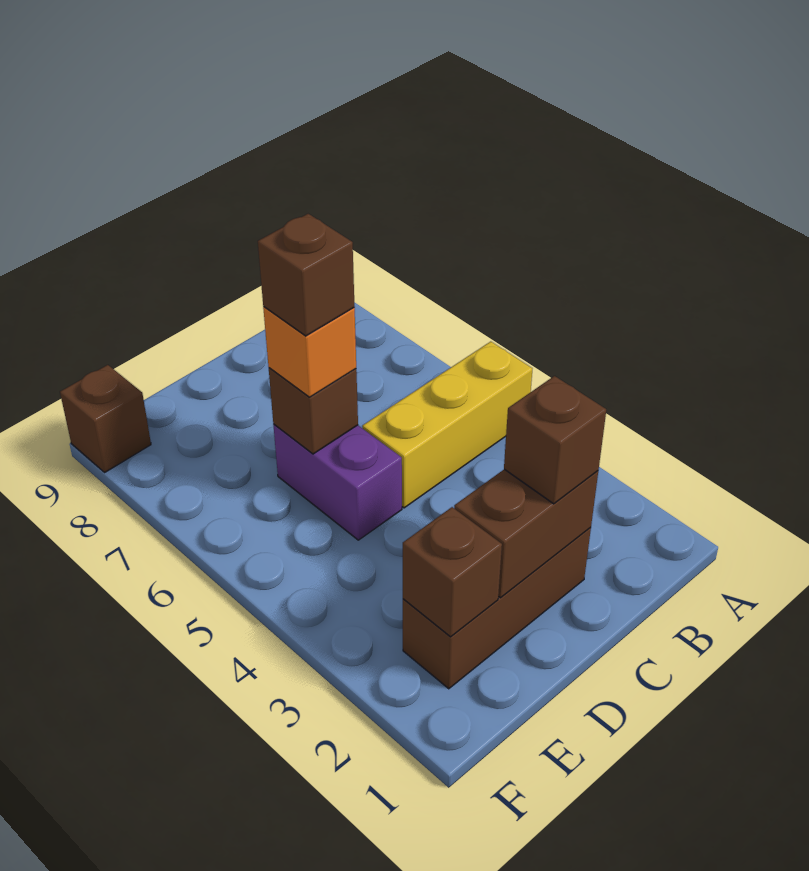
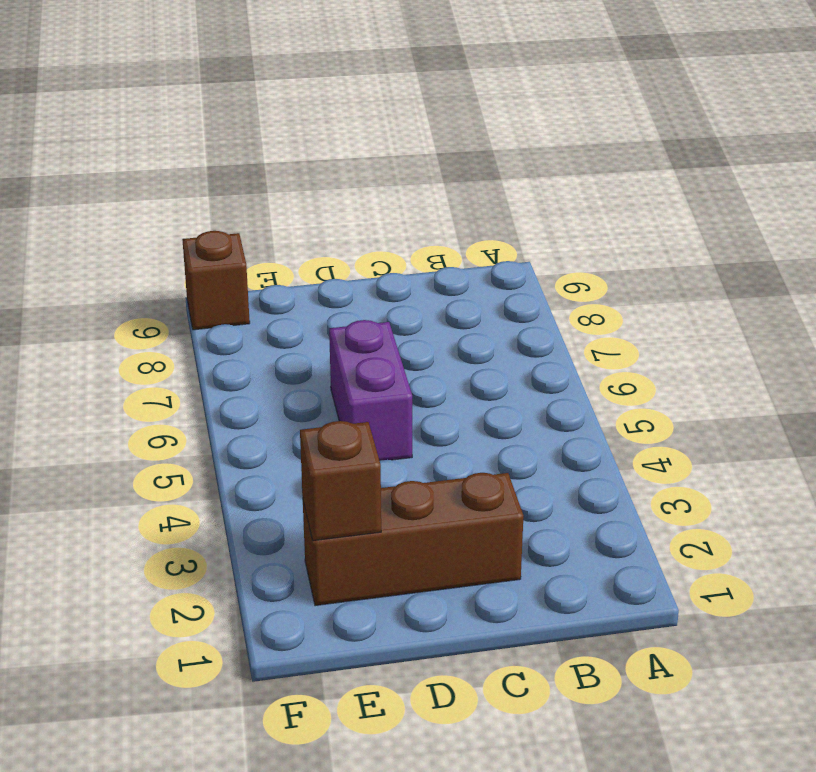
none -> yellow brick A5:C5 level 1
none -> brown brick C2:D2 level 2

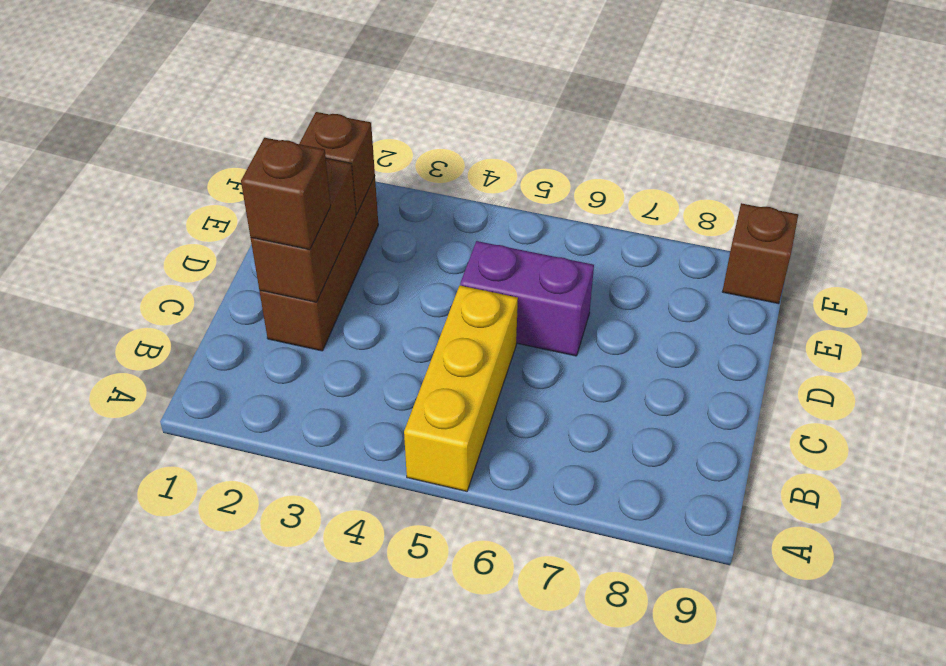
none -> brown brick D6 level 2
none -> orange brick D6 level 3

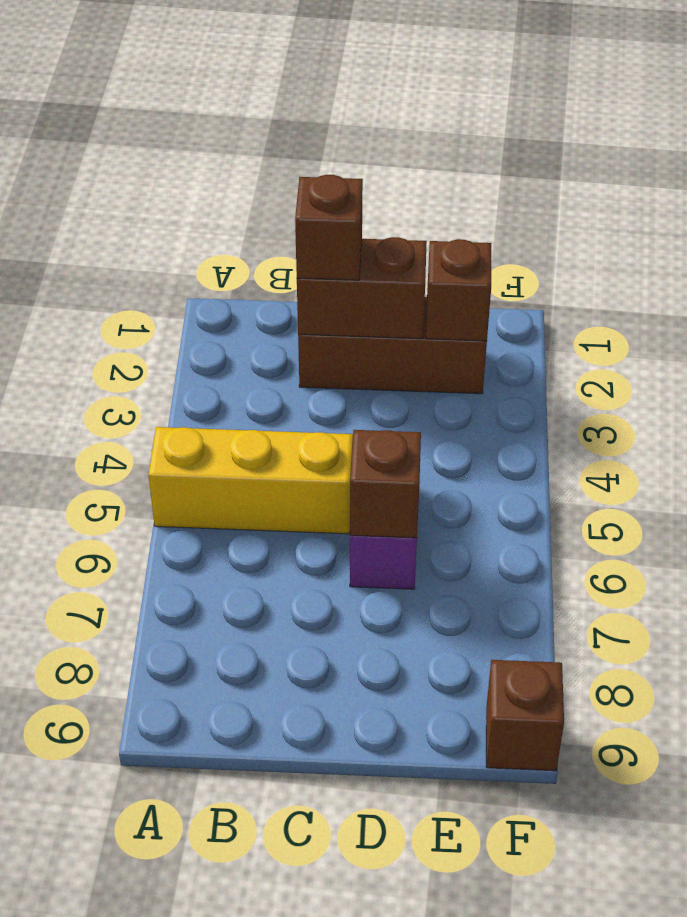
none -> orange brick D6 level 3
none -> brown brick D6 level 4

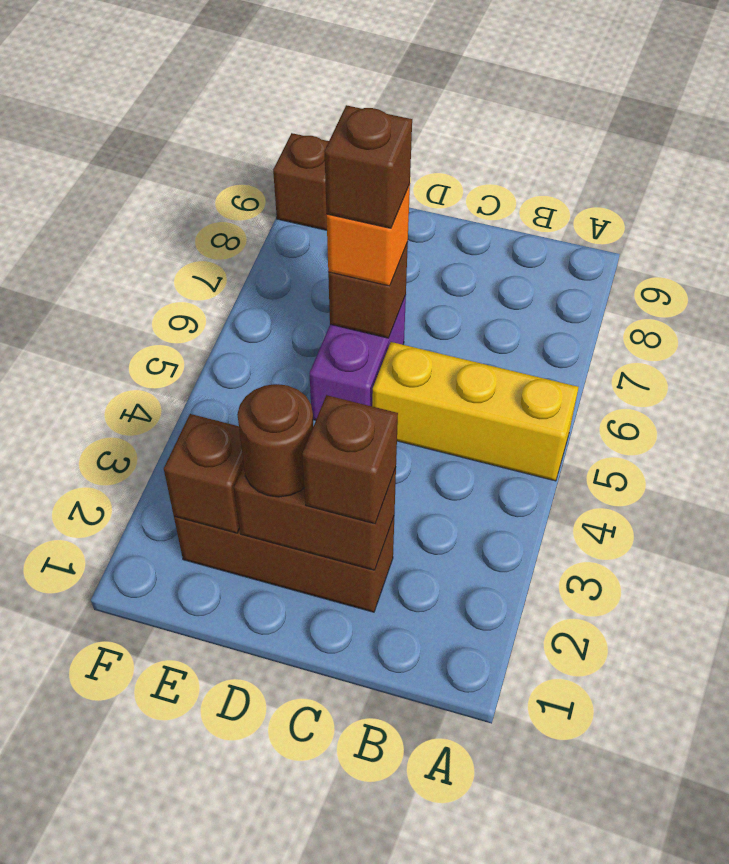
brown round brick D2 level 3 -> none

